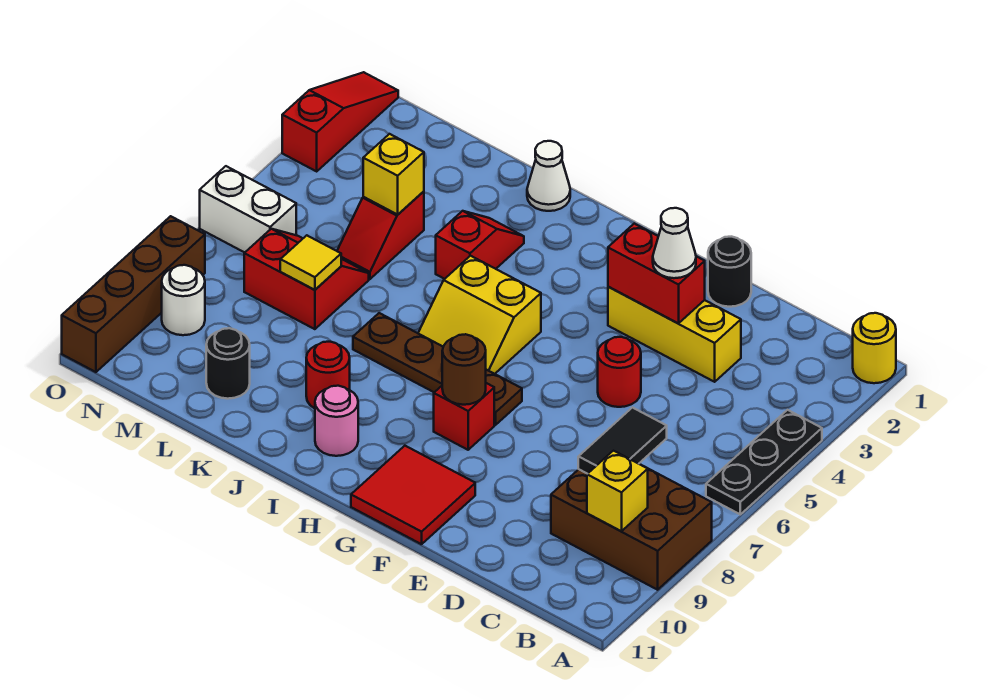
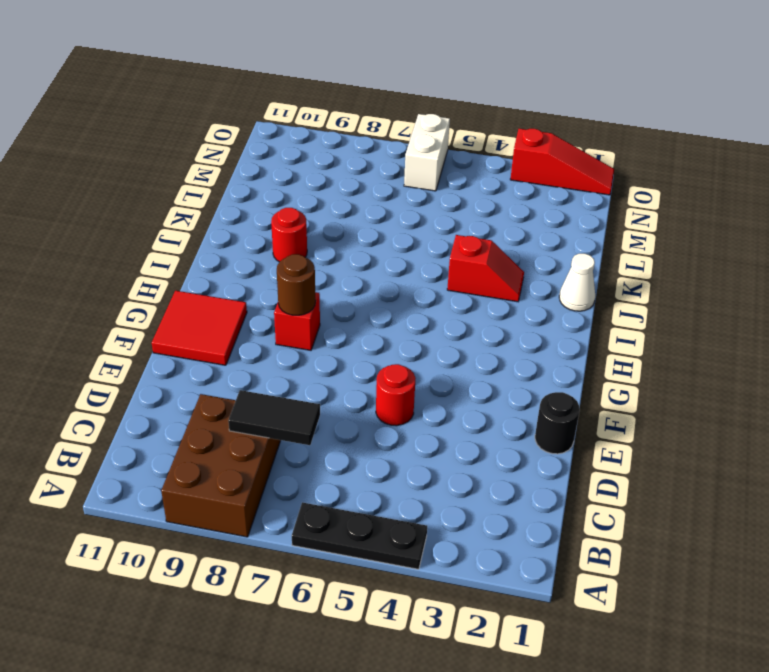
none -> yellow round brick A1 level 1
none -> yellow brick D3:F3 level 1
none -> brown plate G7:J7 level 1

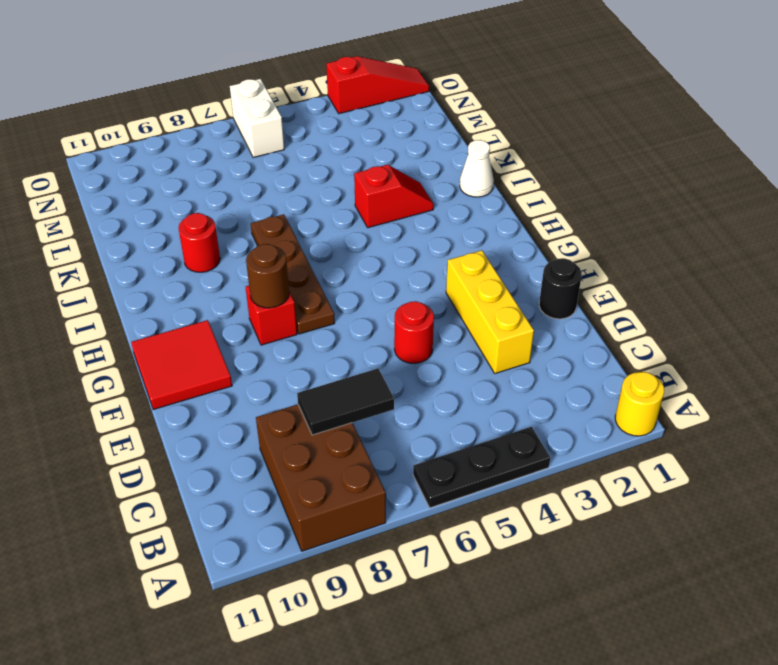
none -> yellow slope H5:I6 level 1 top 5
none -> pink round brick I10 level 1
none -> red slope L4:L5 level 1 top 4

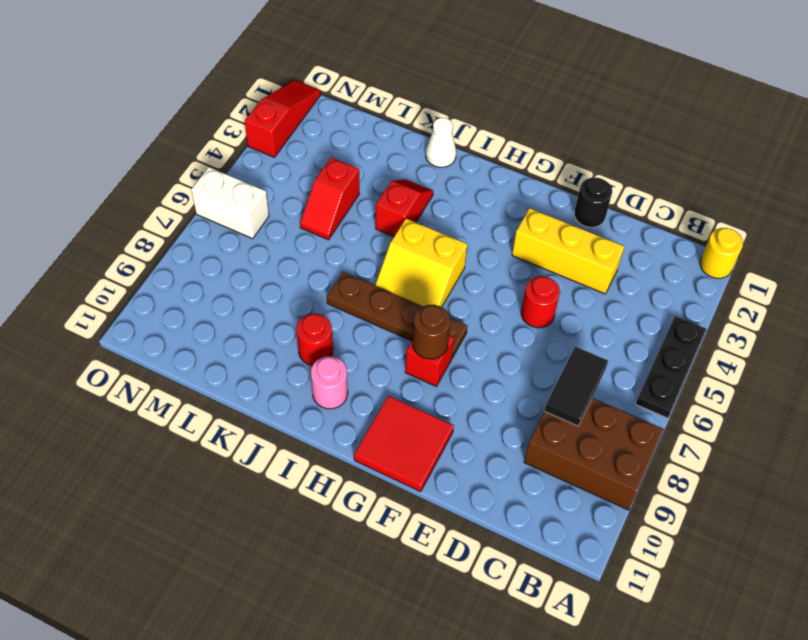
none -> red slope L6:M7 level 1 top 7
none -> black round brick L10 level 1
none -> white round brick N9 level 1

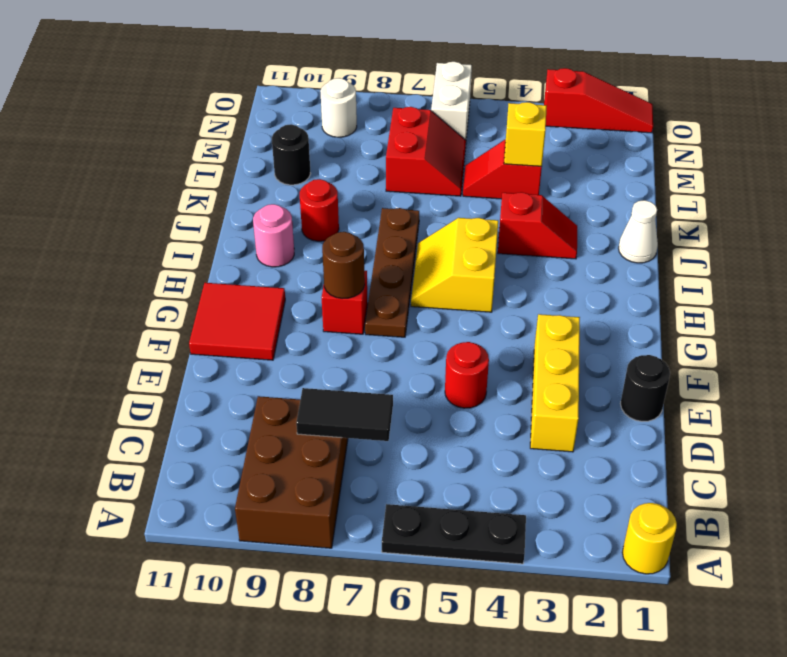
none -> brown brick O8:O11 level 1
none -> yellow brick B9 level 2
none -> red brick E3:F3 level 2

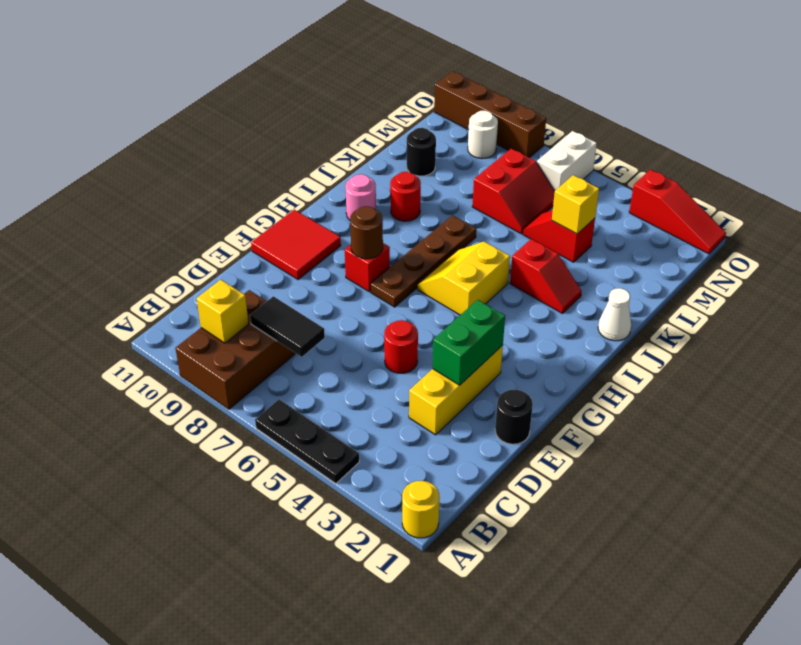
green brick E3:F3 level 2 -> red brick E3:F3 level 2
none -> yellow tile L7 level 2
none -> white cone E3 level 3

